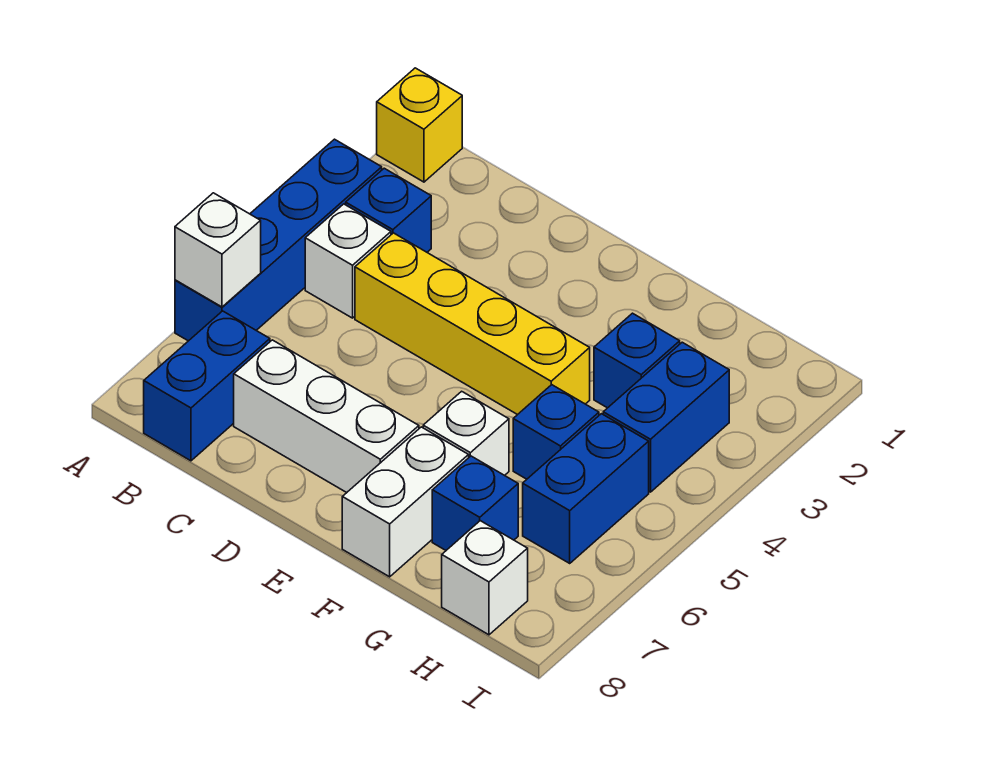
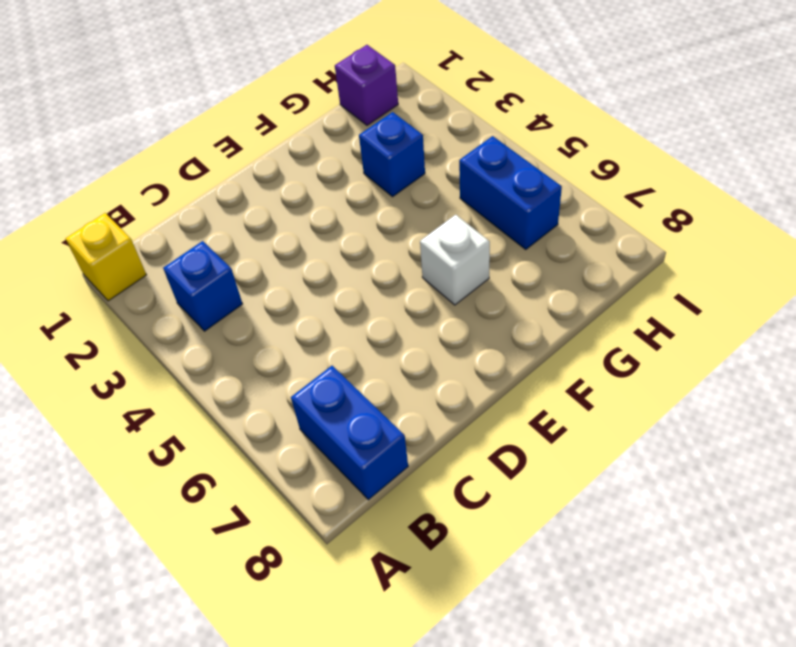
purple brick H1 level 1 -> none
none -> blue brick A3:A6 level 1
none -> white brick B4 level 1
none -> yellow brick C4:F4 level 1

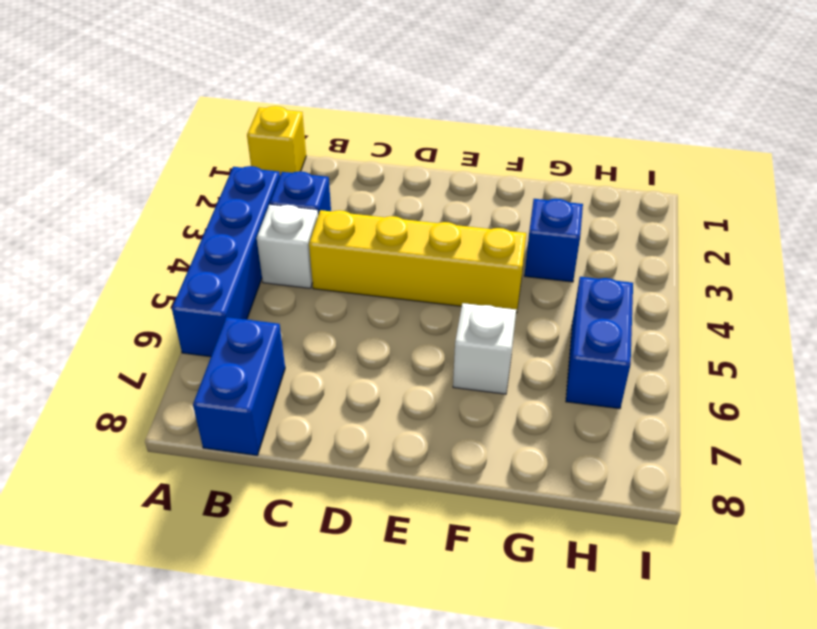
none -> white brick C7:E7 level 1
none -> white brick F7:F8 level 1
none -> blue brick G5 level 1

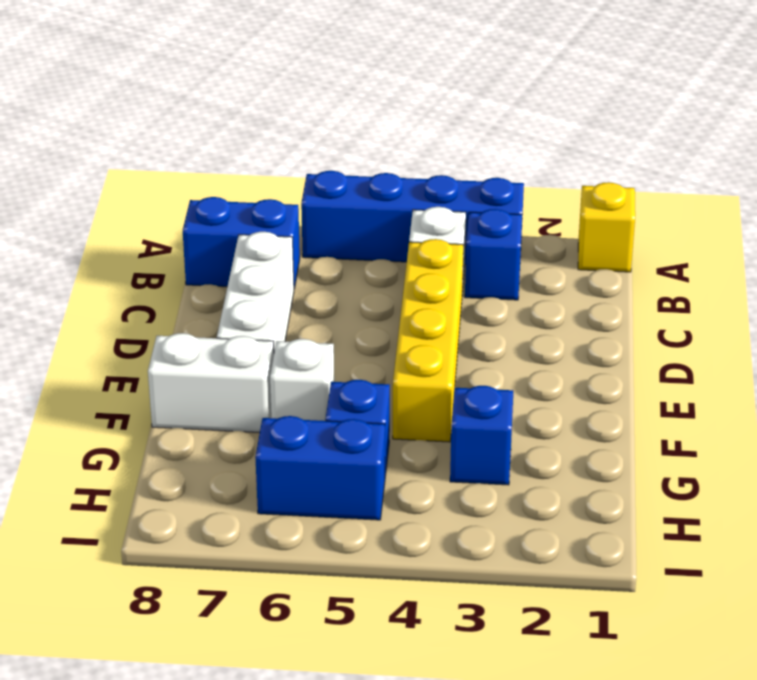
none -> blue brick G7 level 1
none -> blue brick H3:H4 level 1
none -> white brick H8 level 1

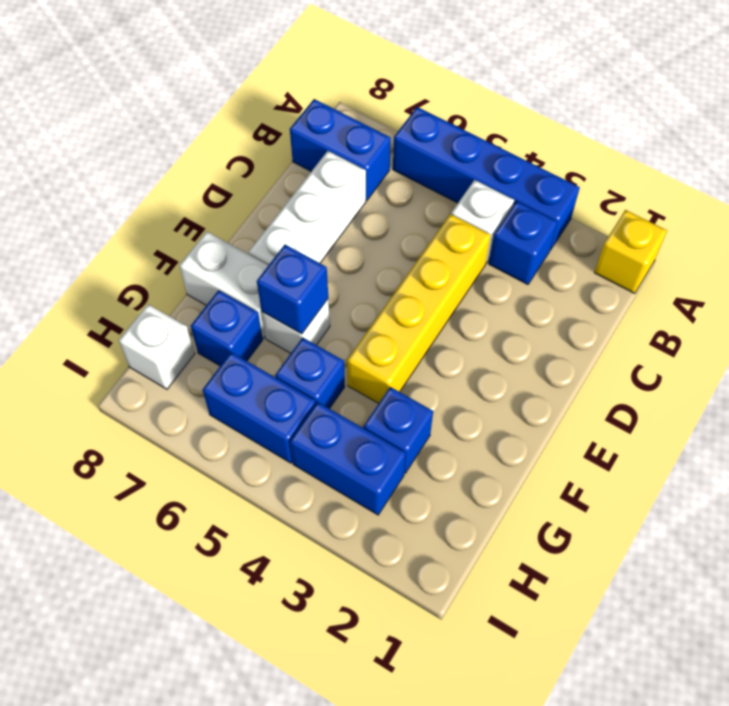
blue brick F6 level 2 -> none
none -> white brick A6 level 2

